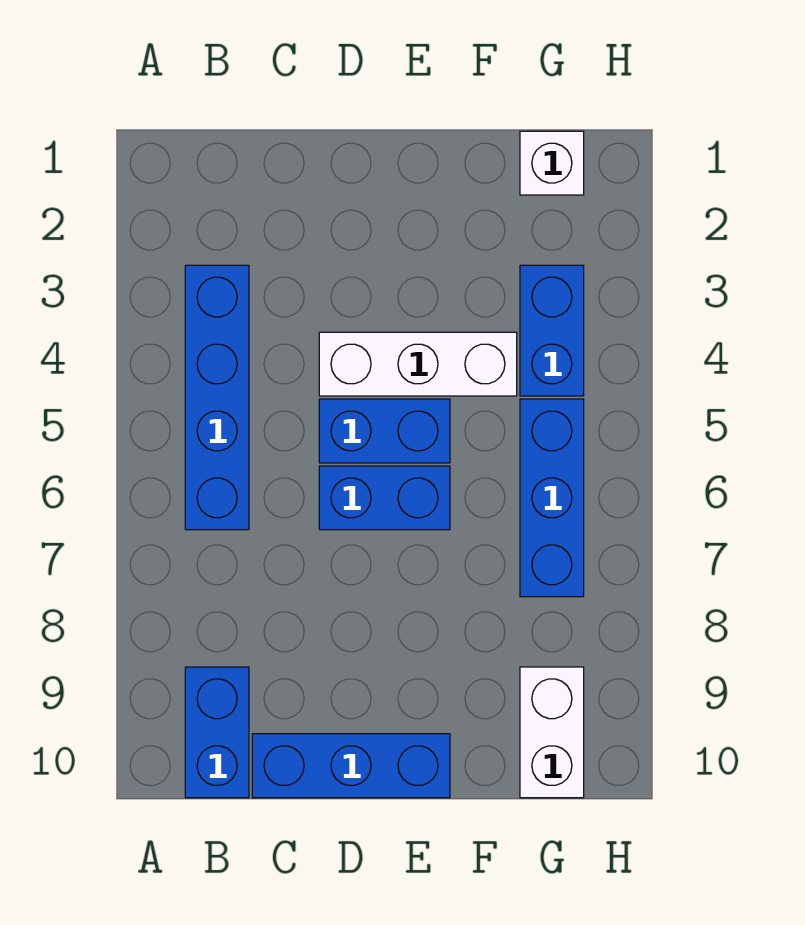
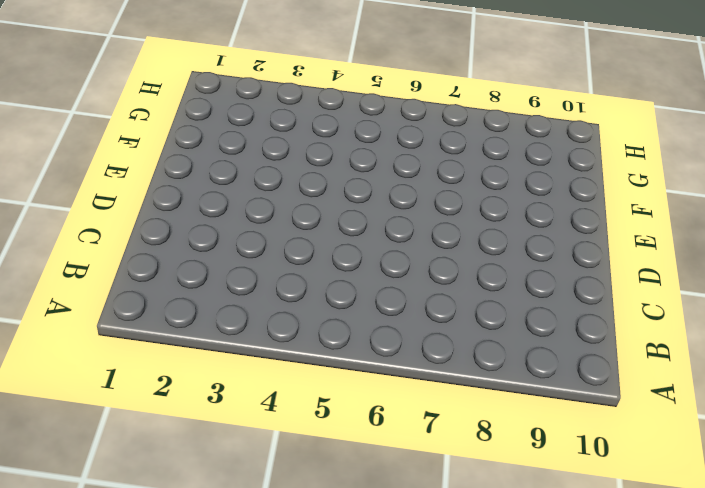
none -> blue brick B3:B6 level 1
none -> blue brick B9:B10 level 1

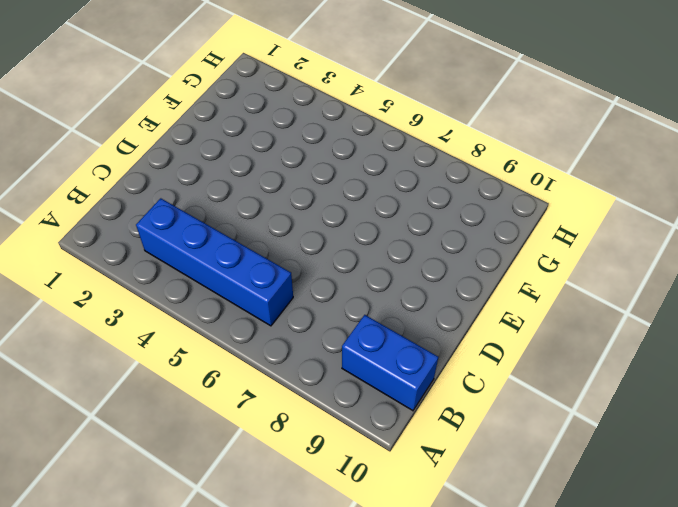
none -> blue brick C10:E10 level 1
none -> white brick D4:F4 level 1

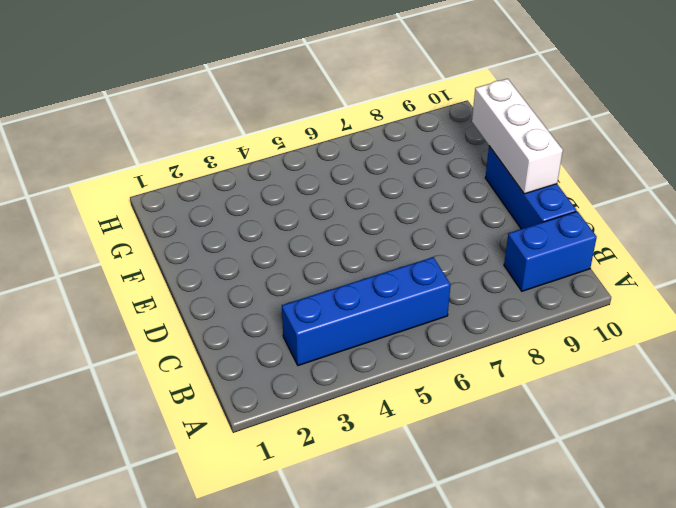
white brick D10:F10 level 2 -> white brick D4:F4 level 1
none -> blue brick D5:E5 level 1
none -> blue brick D6:E6 level 1

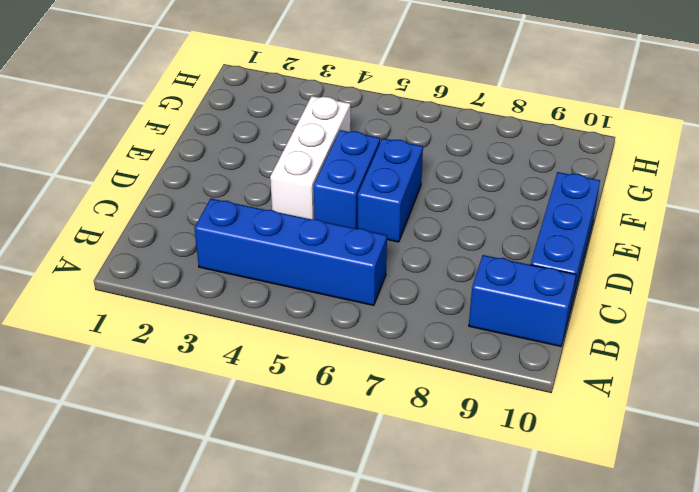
none -> white brick G1 level 1
none -> blue brick G3:G4 level 1

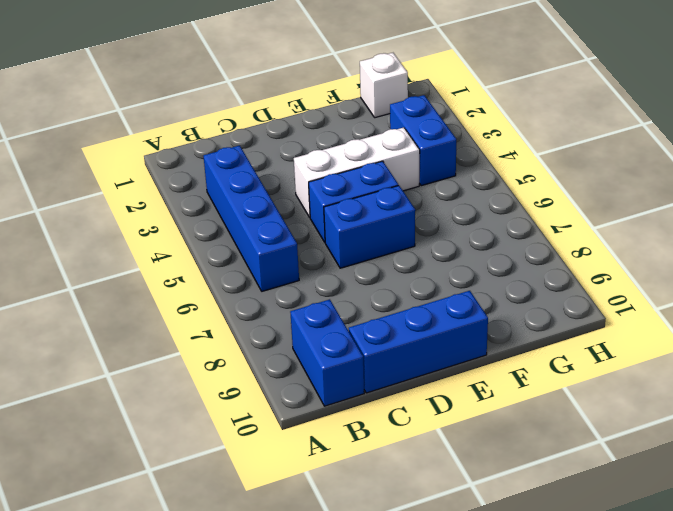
none -> blue brick G5:G7 level 1
none -> white brick G9:G10 level 1

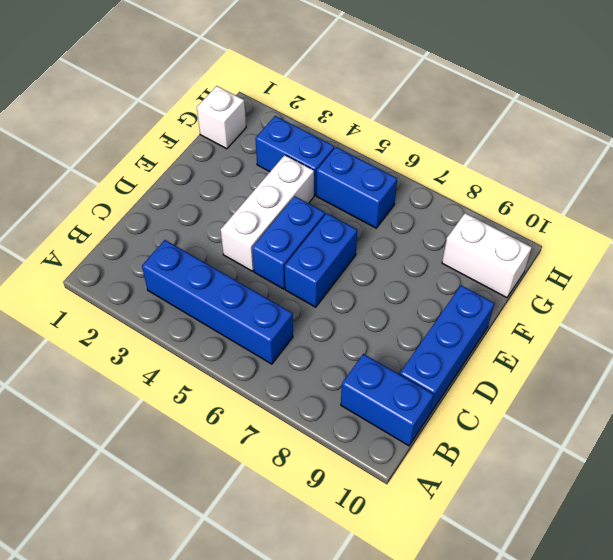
blue brick G5:G6 level 1 -> blue brick G5:G7 level 1

